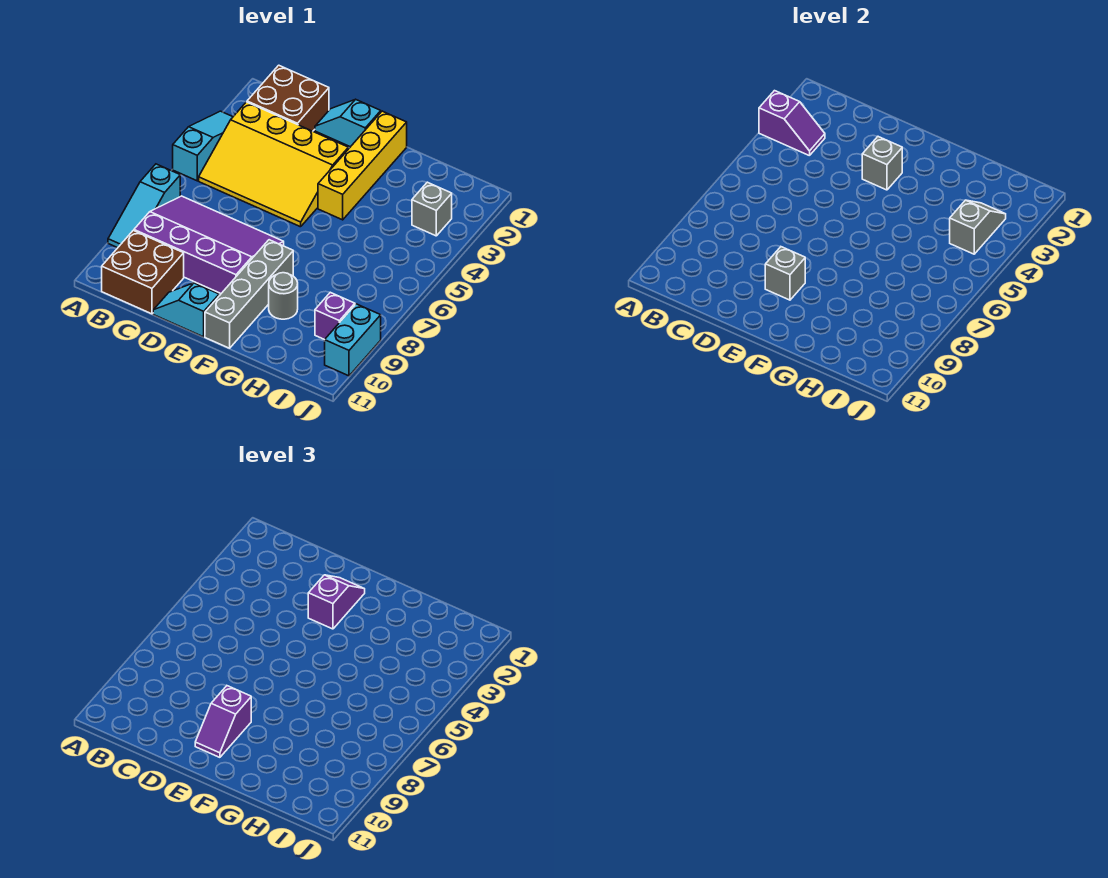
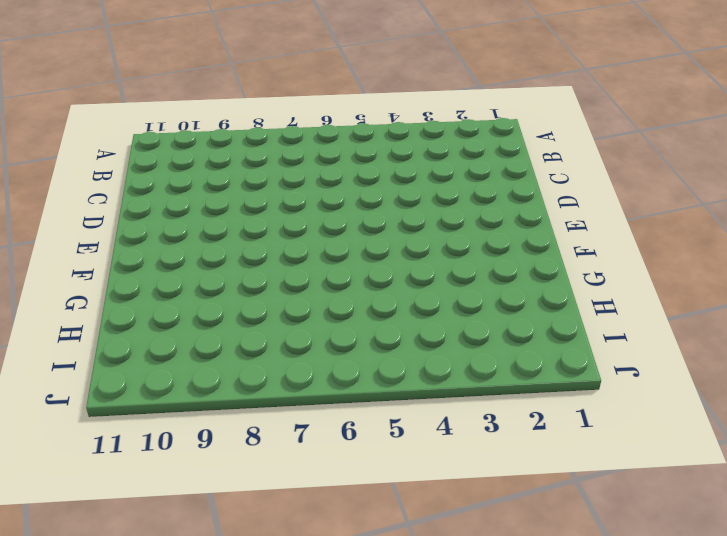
none -> cyan slope A3:A5 level 1 top 5
none -> cyan slope A7:A9 level 1 top 7
none -> brown brick B1:C2 level 1

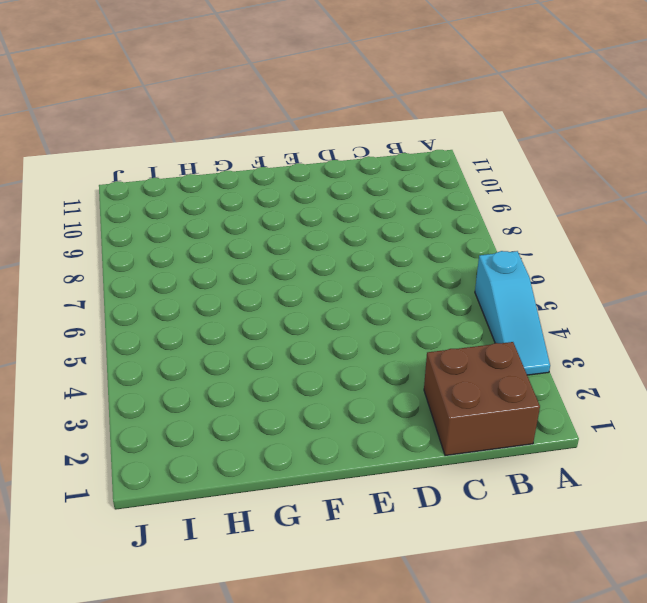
none -> cyan slope A7:A9 level 1 top 7
none -> yellow slope B3:E5 level 1 top 3
none -> purple slope B7:E9 level 1 top 9

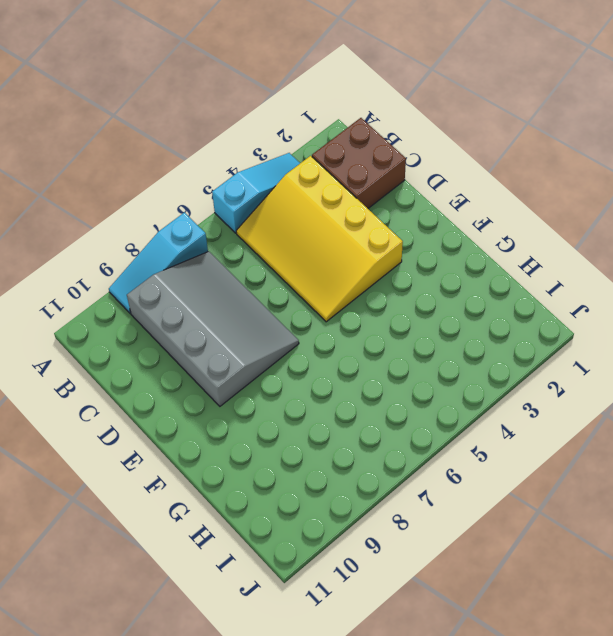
grey slope B7:E9 level 1 top 9 -> purple slope B7:E9 level 1 top 9
none -> brown brick B10:C11 level 1
none -> cyan slope D1:E1 level 1 top E
none -> cyan slope D11:E11 level 1 top E

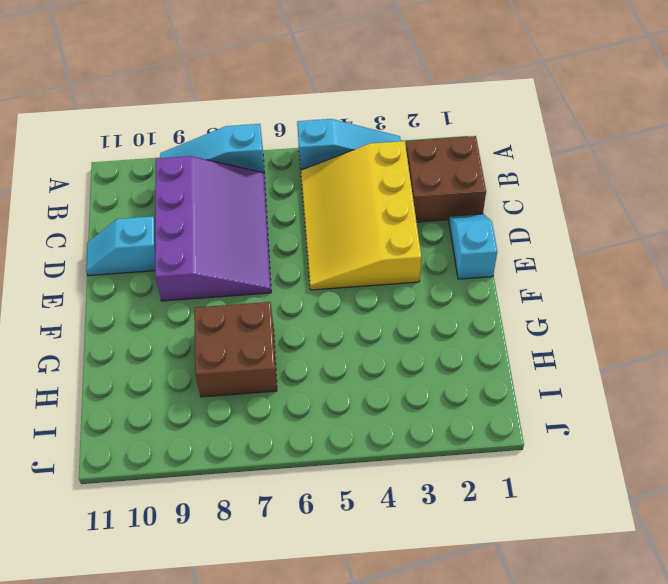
cyan slope D10:D11 level 1 top 10 -> cyan slope D11:E11 level 1 top E
brown brick G7:H8 level 1 -> brown brick B10:C11 level 1
none -> yellow brick F1:F4 level 1
none -> grey brick F8:F11 level 1
none -> grey round brick G9 level 1

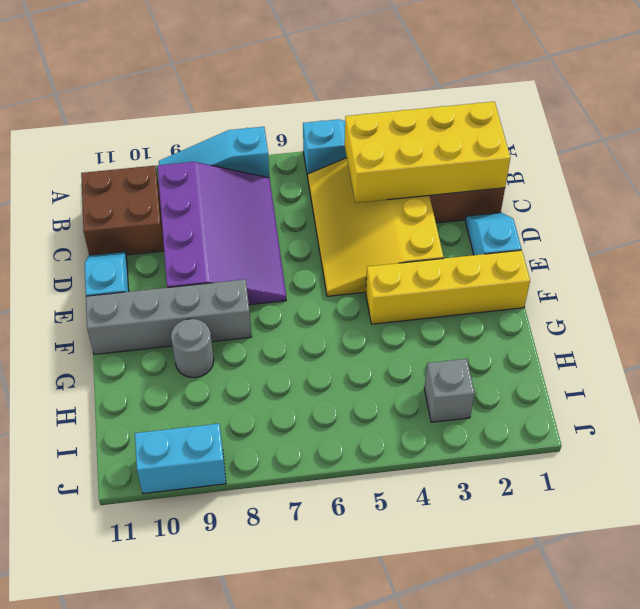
yellow brick B1:C4 level 2 -> purple slope A3:B3 level 2 top A
none -> purple brick I9 level 1
none -> grey brick E3 level 2
none -> grey brick E9 level 2

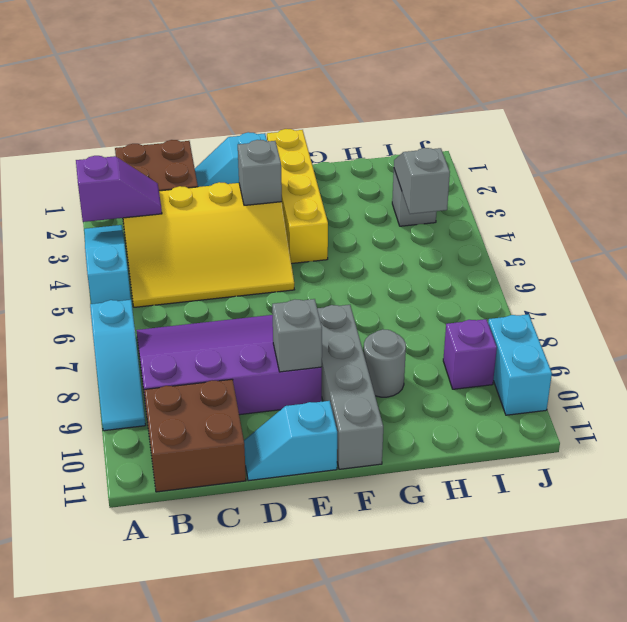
none -> purple slope E2:E3 level 3 top 3
none -> purple slope E9:E10 level 3 top 9

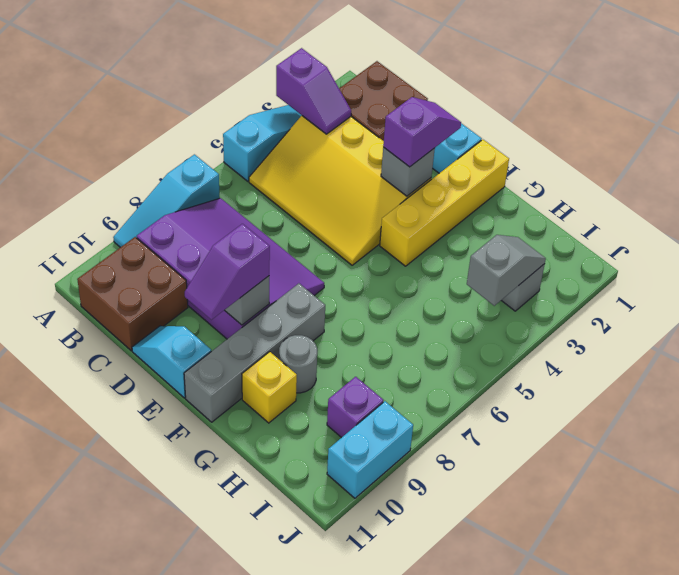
yellow brick G10 level 1 -> none

